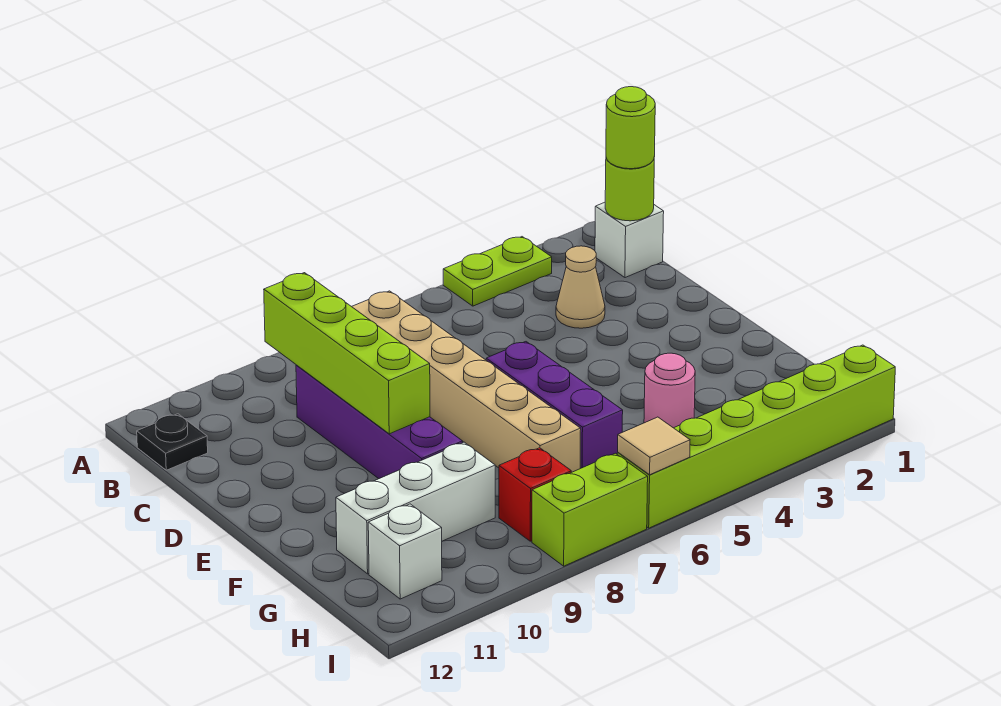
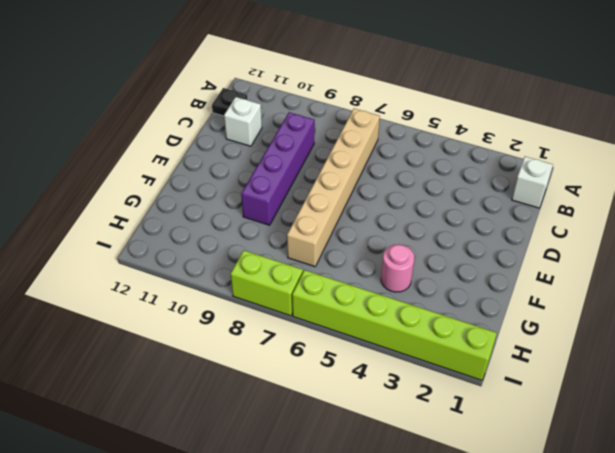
white brick C11 level 1 -> white brick H11 level 1
none -> lime plate A3:A4 level 1
none -> tan cone C3 level 1
none -> purple brick E6:G6 level 1

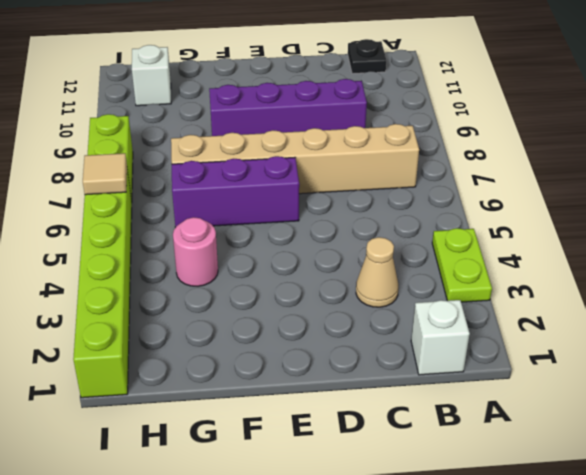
none -> white brick G9:G11 level 1
none -> red brick H8 level 1
none -> lime round brick B1 level 2

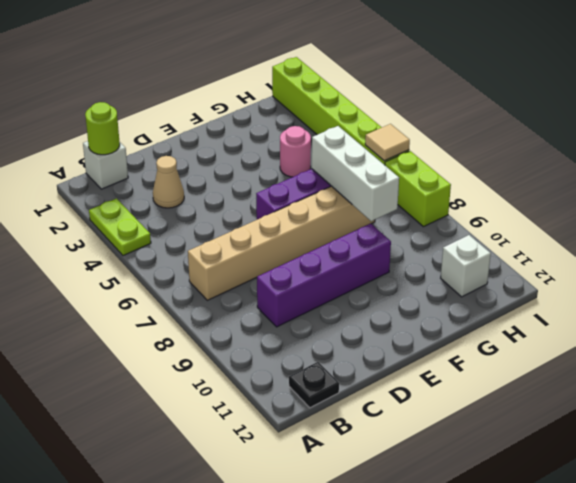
white brick G6:G8 level 2 -> white brick G9:G11 level 1
none -> red brick H8 level 1
none -> lime brick B9:E9 level 2
none -> lime round brick B1 level 3

